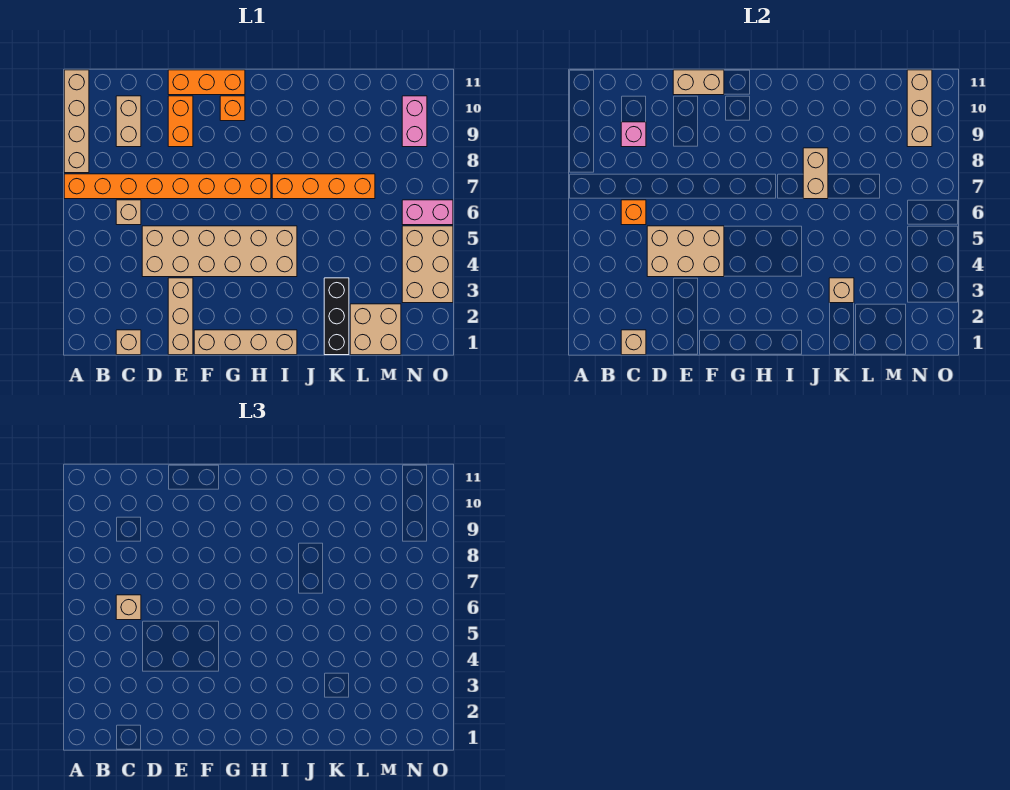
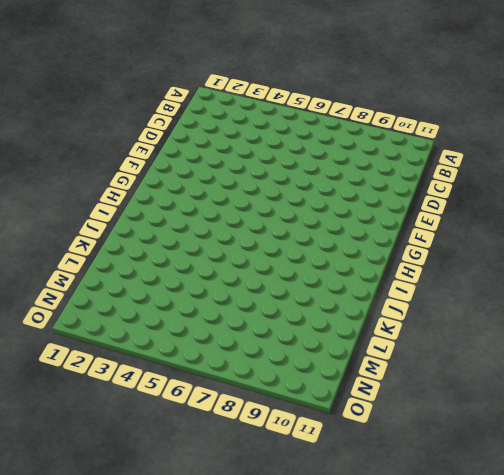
none -> orange brick A7:H7 level 1
none -> tan brick A8:A11 level 1
none -> tan brick C1 level 1

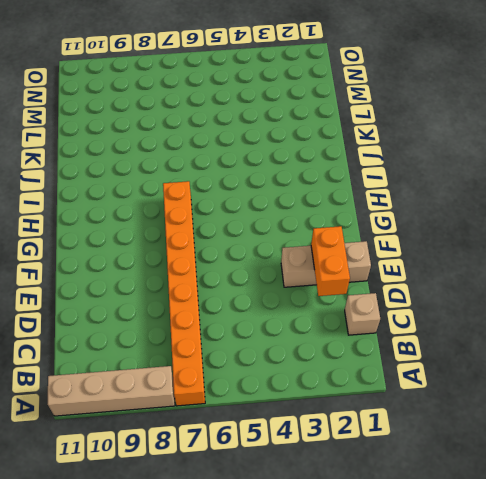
orange brick D2:E2 level 2 -> orange brick E9:E10 level 1
none -> tan brick C6 level 1
none -> tan brick C9:C10 level 1
none -> tan brick D4:I5 level 1

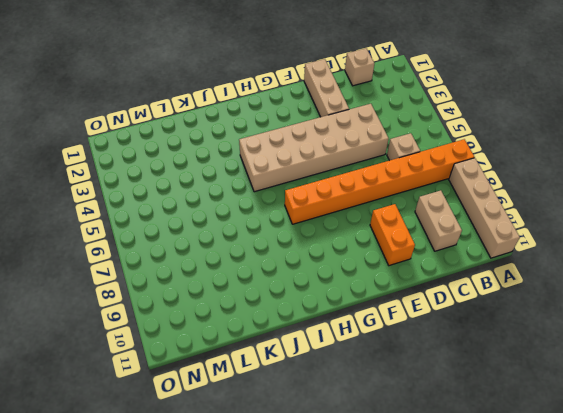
none -> orange brick E11:G11 level 1
none -> tan brick F1:I1 level 1
none -> orange brick G10 level 1

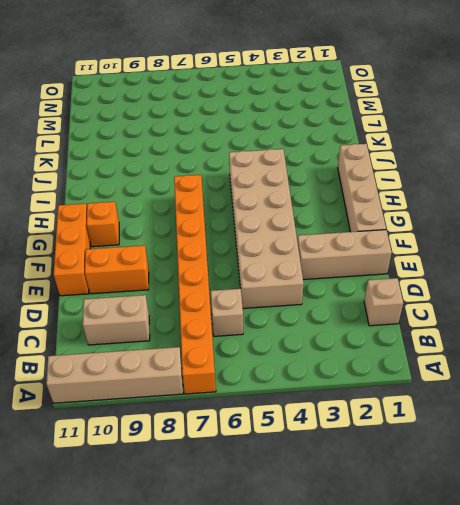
none -> orange brick I7:L7 level 1
none -> black brick K1:K3 level 1
none -> tan brick L1:M2 level 1

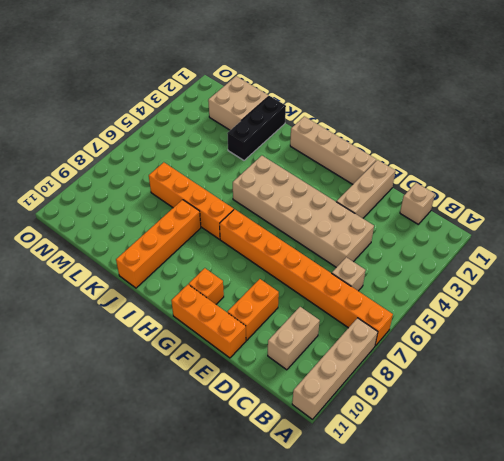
orange brick J8:J11 level 1 -> none
none -> tan brick N3:O5 level 1
none -> pink brick N6:O6 level 1
none -> pink brick N9:N10 level 1

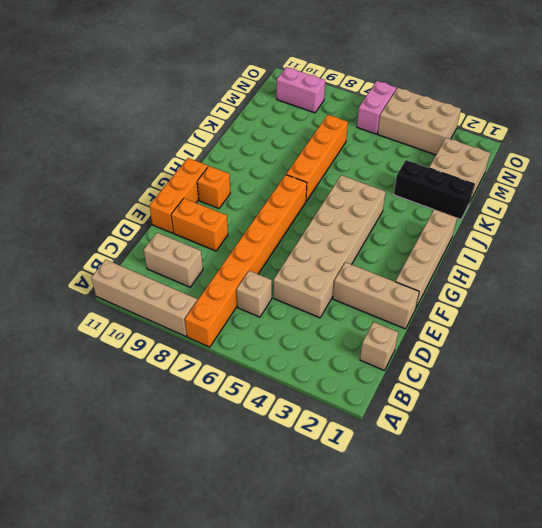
none -> tan brick C1 level 2
none -> orange brick C6 level 2
none -> pink brick C9 level 2

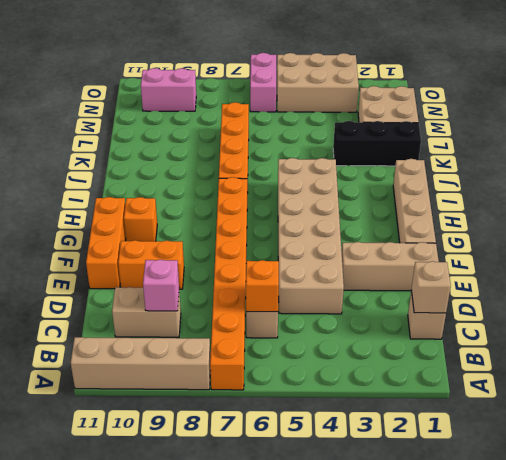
none -> tan brick D4:F5 level 2
none -> tan brick E11:F11 level 2
none -> tan brick J7:J8 level 2

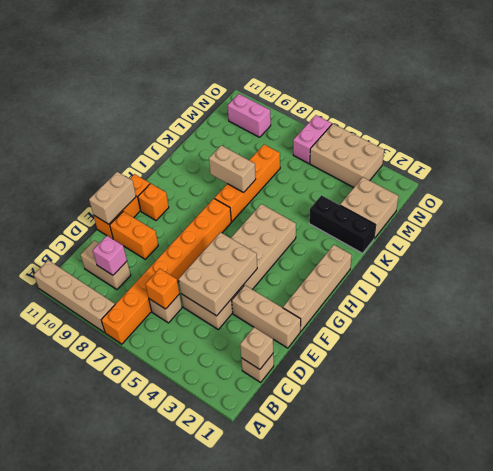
none -> tan brick K3 level 2
none -> tan brick N9:N11 level 2
none -> tan brick C6 level 3

